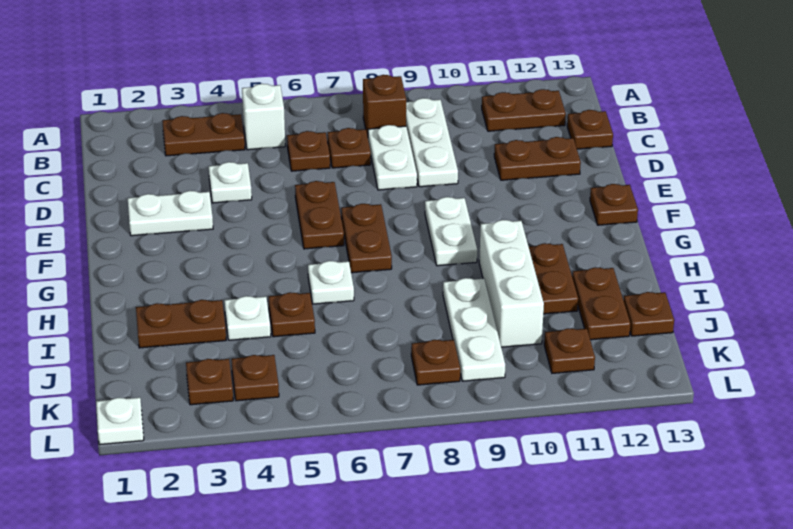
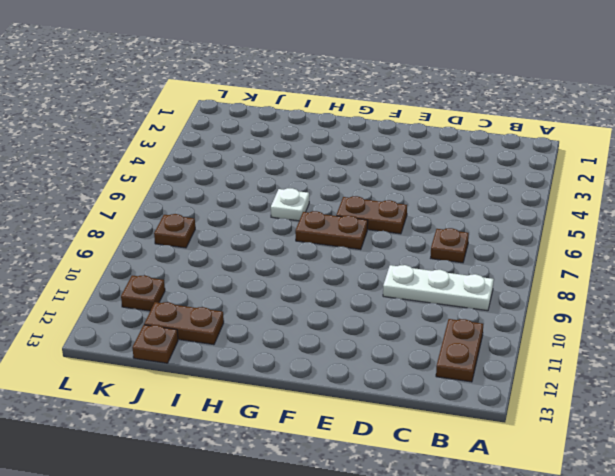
none -> brown plate B3:B4 level 1
none -> white brick B5 level 1
none -> brown brick B8 level 1
none -> brown plate C6 level 1

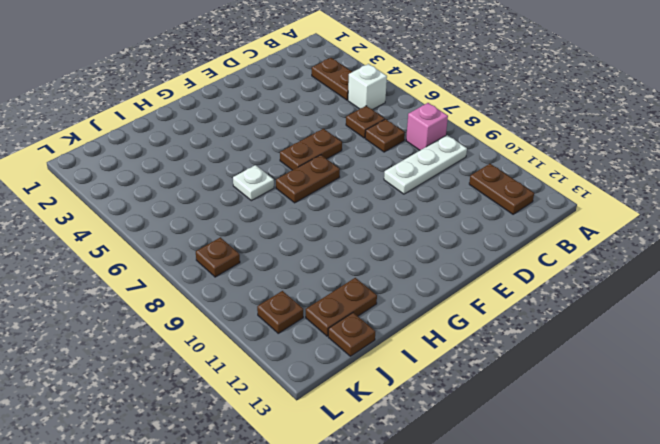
pink brick B8 level 1 -> brown brick B8 level 1
none -> white plate C8:D8 level 1
none -> brown plate C13 level 1
none -> white plate D4 level 1
none -> brown plate D11:D12 level 1

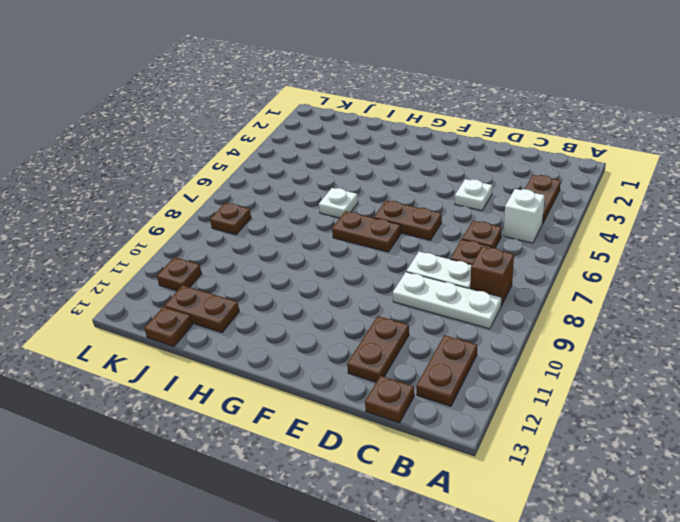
none -> white plate E2:E3 level 1
none -> white plate F9:G9 level 1
none -> brown plate F13 level 1
none -> white brick H10:J10 level 1

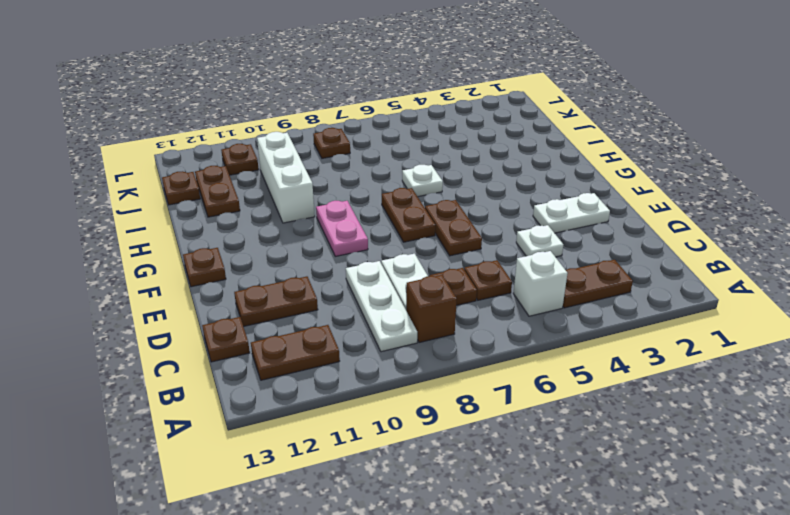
pink plate F9:G9 level 1 -> white plate F9:G9 level 1
none -> brown plate H11:I11 level 1
none -> brown plate I2:I3 level 1
none -> white plate I4 level 1
none -> brown plate I5 level 1

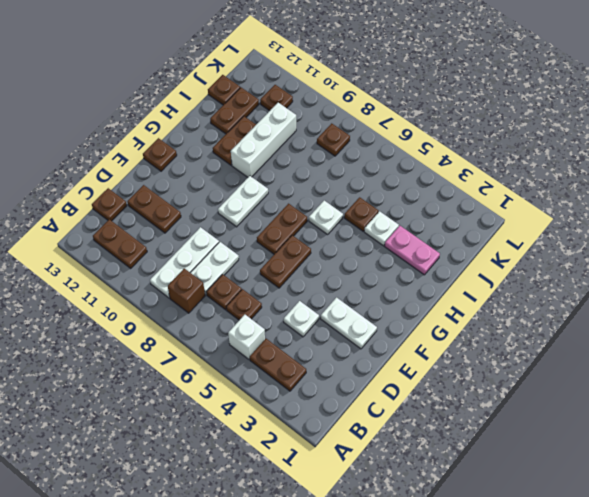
pink plate I2:I3 level 1 -> brown plate I2:I3 level 1
none -> white plate I9:K9 level 1
none -> brown plate K3 level 1
none -> brown plate K4 level 1
none -> white plate L1 level 1

